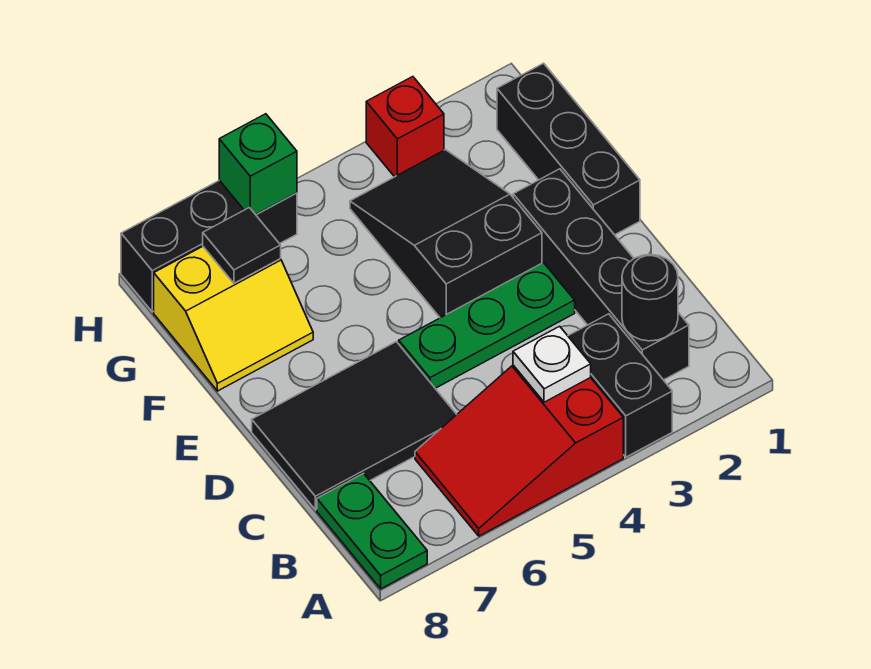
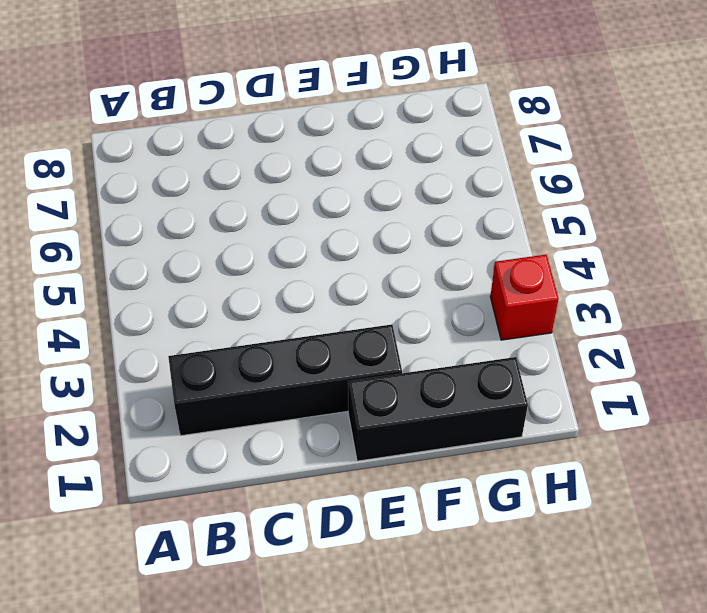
none -> black brick A3:B3 level 1
none -> red slope A4:B6 level 1 top 4
none -> green plate A8:B8 level 1

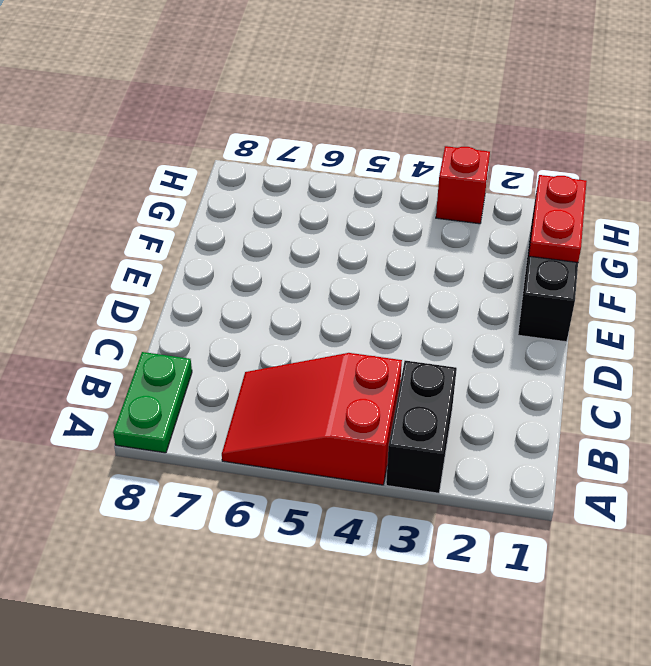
red plate F1:G1 level 2 -> none
none -> black brick B2:E2 level 1
none -> black tile C6:D8 level 1
none -> green plate D3:D5 level 1

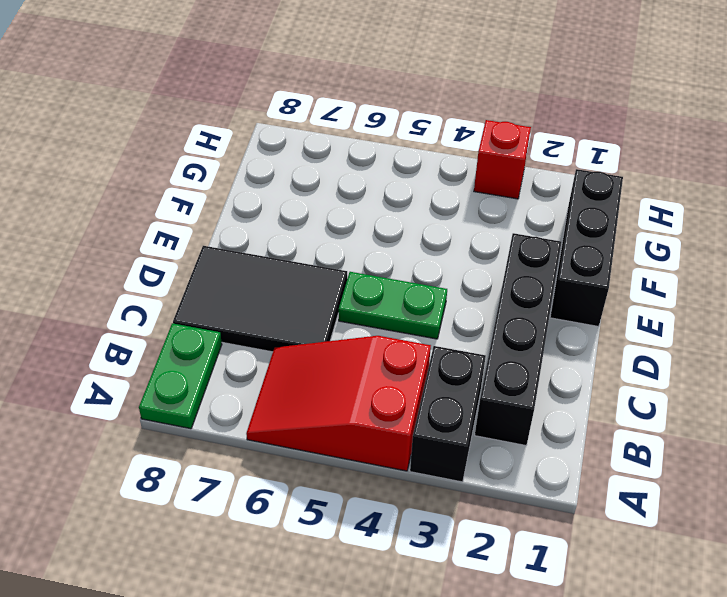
green plate D4:D5 level 1 -> green plate D3:D5 level 1
none -> black slope E3:G4 level 1 top E
none -> yellow slope F7:G8 level 1 top G
none -> black brick H6:H8 level 1

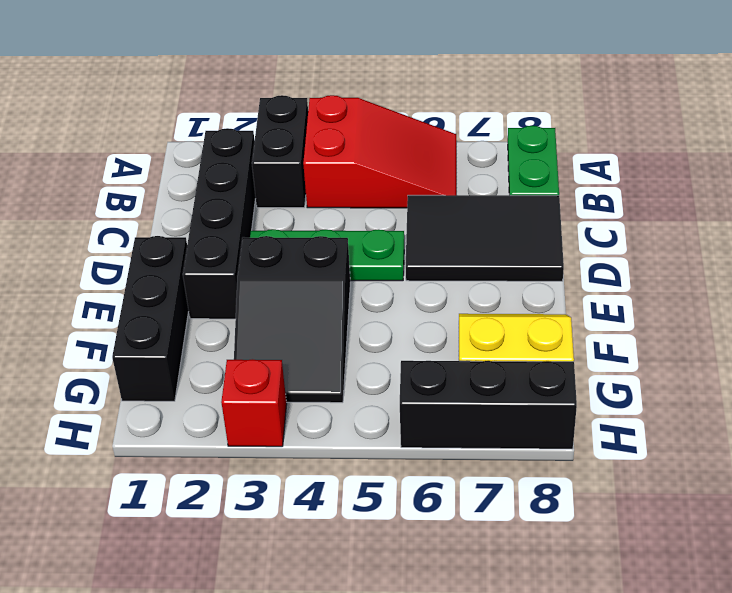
none -> black round brick B2 level 2
none -> white plate B4 level 2
none -> black tile G7 level 2

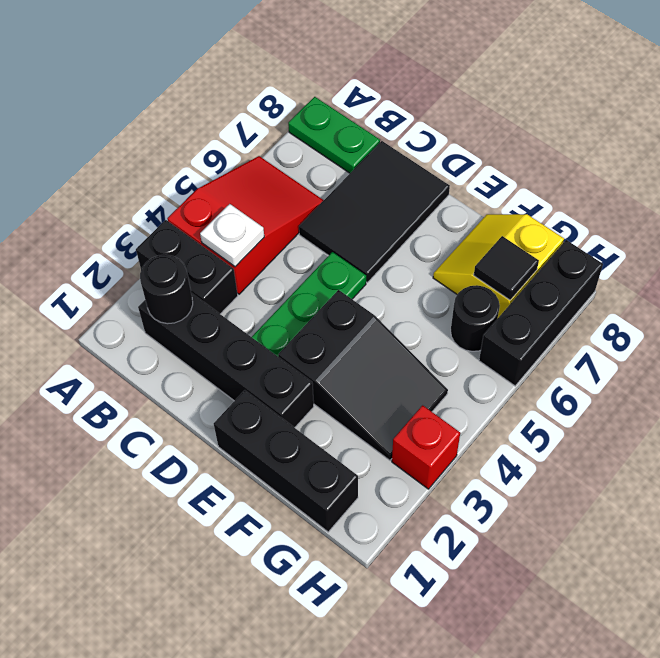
black round brick G6 level 1 -> none
none -> green brick H6 level 2

